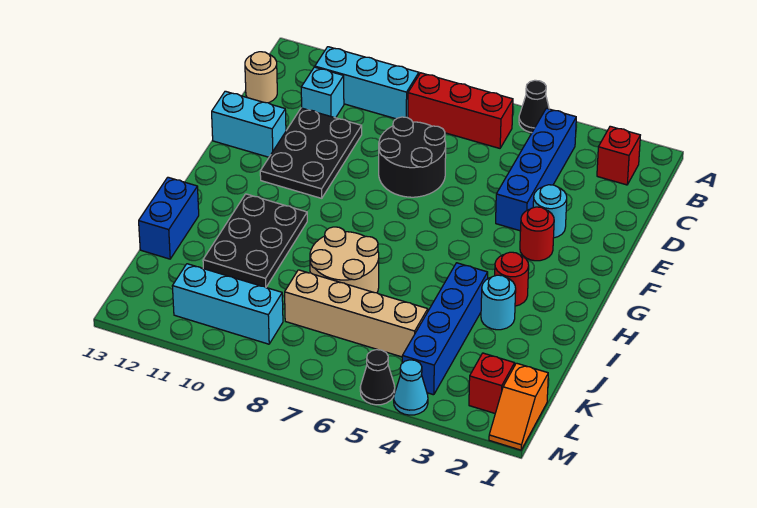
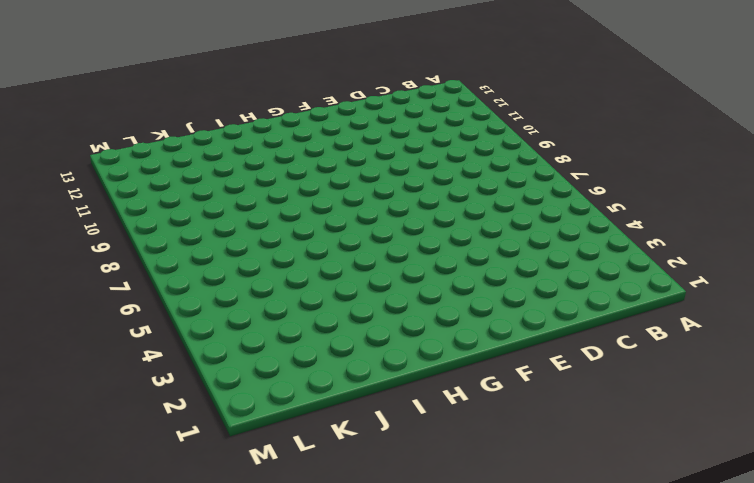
none -> black cone A5 level 1
none -> red brick B2 level 1
none -> blue brick B4:E4 level 1

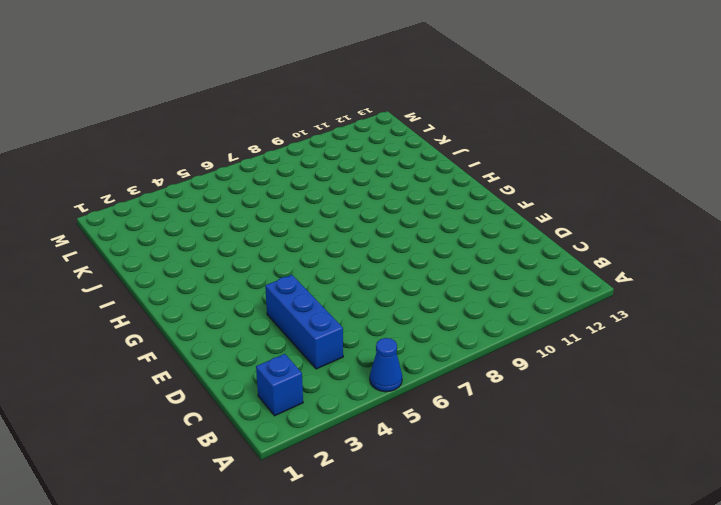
blue cone A5 level 1 -> black cone A5 level 1
blue brick B2 level 1 -> red brick B2 level 1
blue brick C4:E4 level 1 -> blue brick B4:E4 level 1
none -> red brick B6:B8 level 1
none -> cyan brick B9:B11 level 1
none -> cyan brick C11 level 1

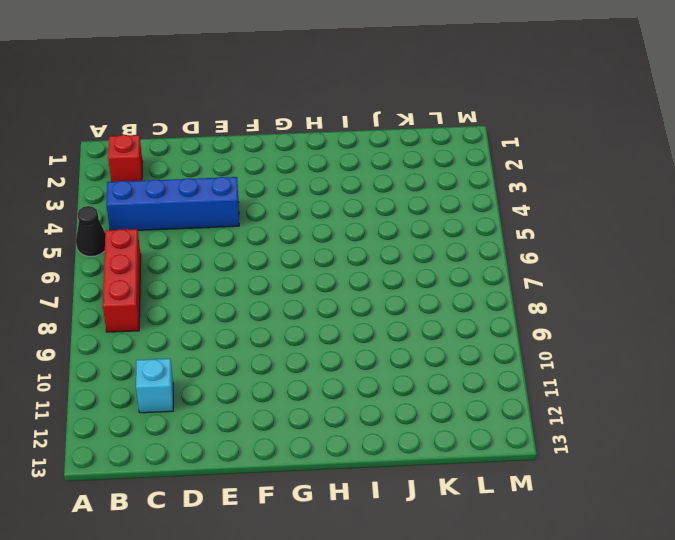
none -> cyan brick B9:B11 level 1
none -> tan round brick C13 level 1
none -> black round brick D7:E8 level 1

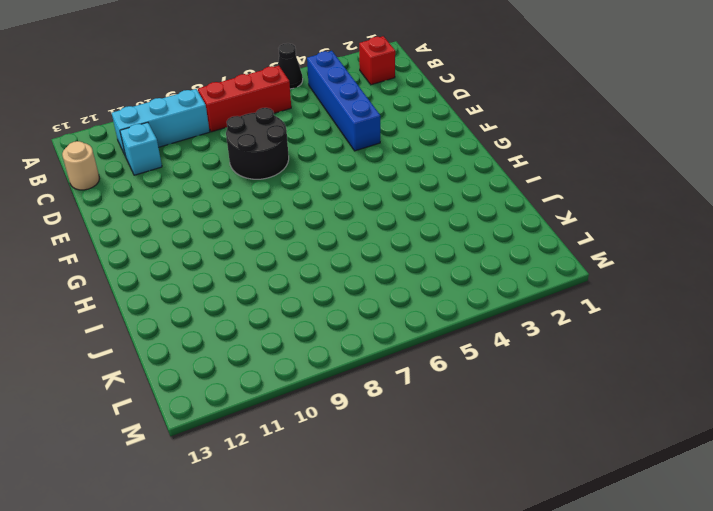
none -> black plate D10:F11 level 1
none -> cyan round brick E3 level 1
none -> cyan brick E12:E13 level 1

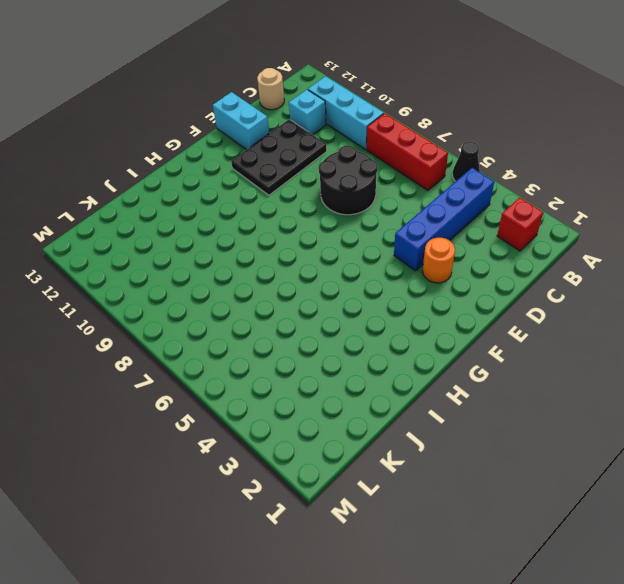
orange round brick E3 level 1 -> cyan round brick E3 level 1
none -> red round brick F3 level 1
none -> red round brick H3 level 1
none -> black plate H10:J11 level 1

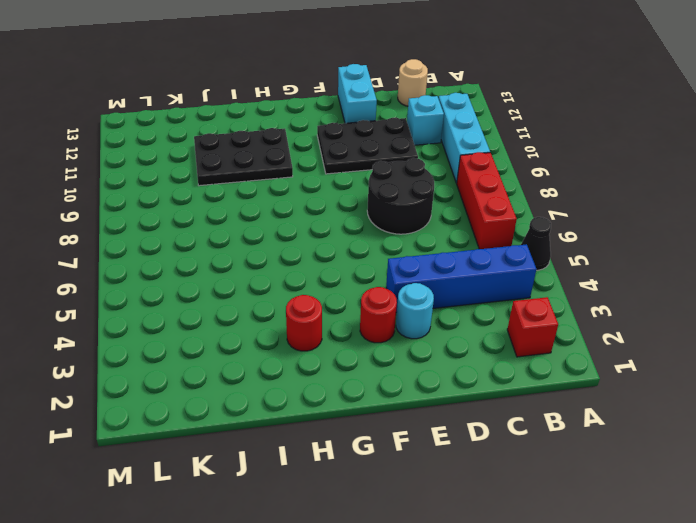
none -> cyan round brick I3 level 1
none -> blue brick I4:L4 level 1
none -> tan round brick I7:J8 level 1

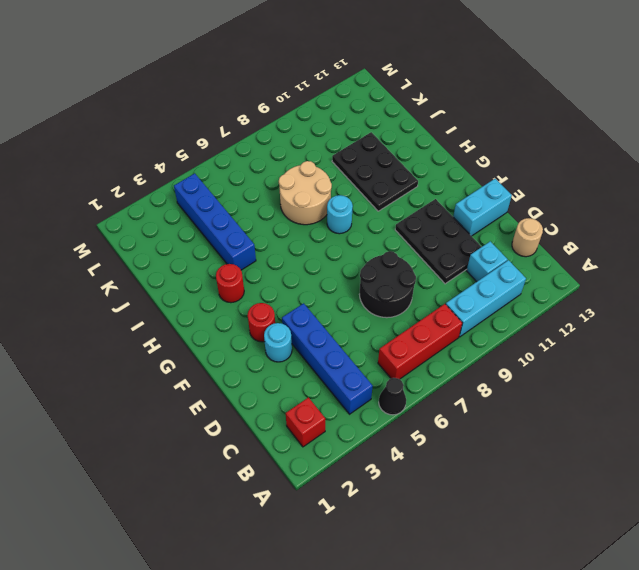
cyan round brick H8 level 1 -> cyan round brick I3 level 1
none -> blue brick I13:J13 level 1
none -> tan brick K5:K8 level 1
none -> orange slope L1:M1 level 1 top L

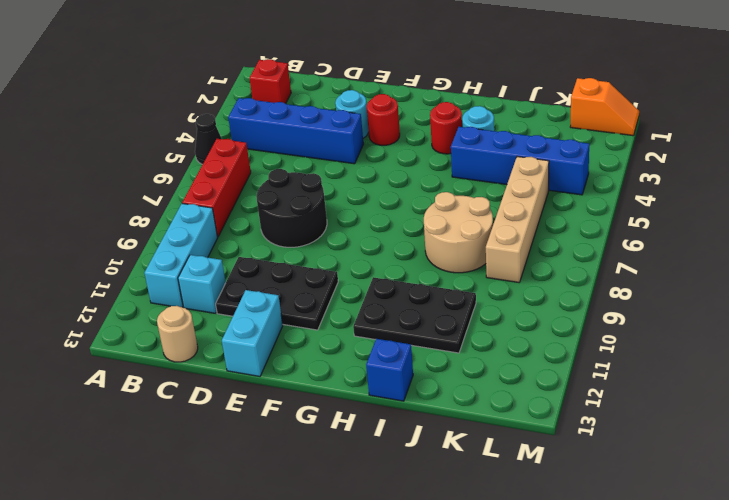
blue brick I13 level 1 -> blue brick I13:J13 level 1
none -> red brick L2 level 1
none -> cyan brick L9:L11 level 1
none -> cyan cone M4 level 1

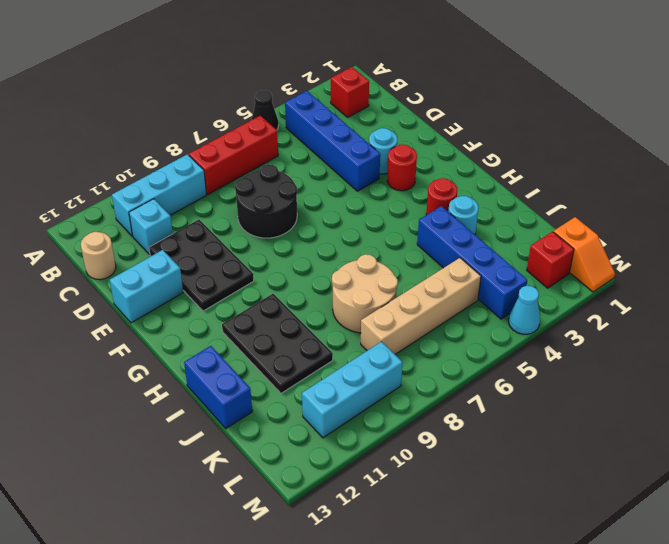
none -> black cone M5 level 1

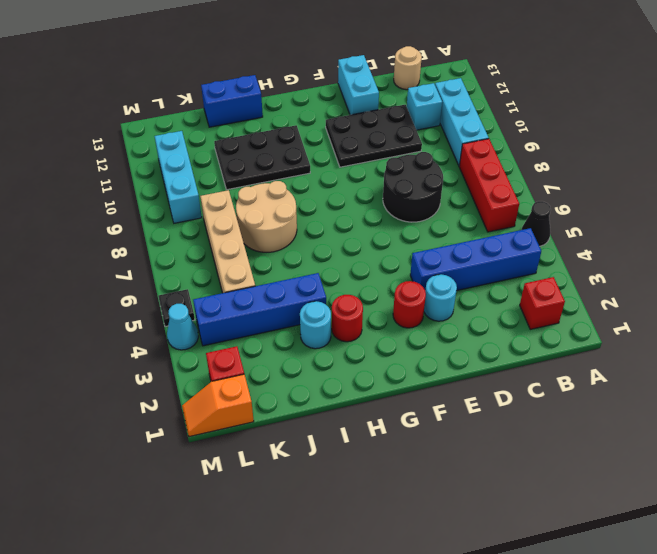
black plate M5 level 1 -> black cone M5 level 1

